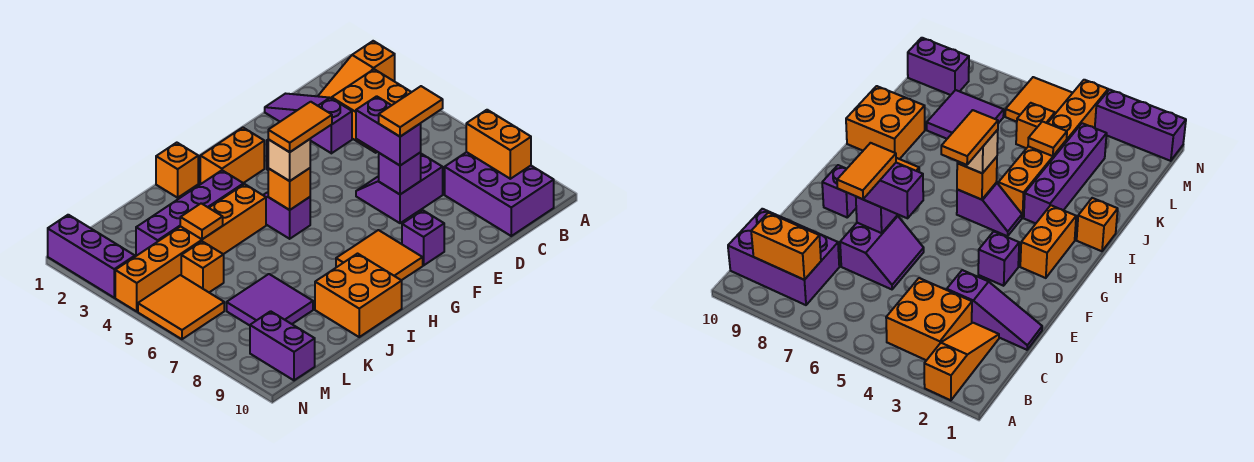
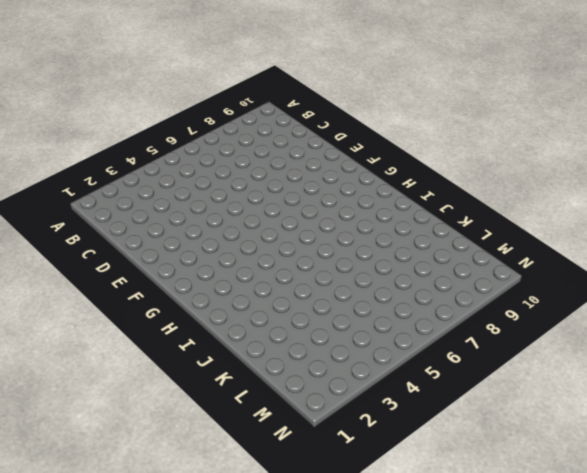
none -> orange slope A2:C2 level 1 top A
none -> orange brick B3:C4 level 1
none -> purple brick B8:C10 level 1

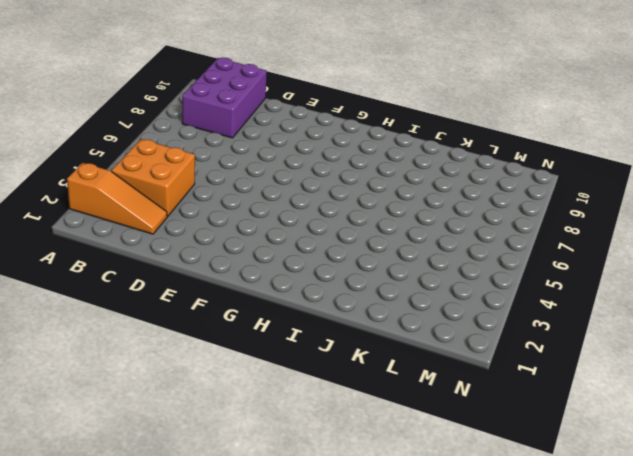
none -> purple slope D1:D3 level 1 top 3
none -> purple slope D6:E7 level 1 top 7
none -> purple brick F3 level 1

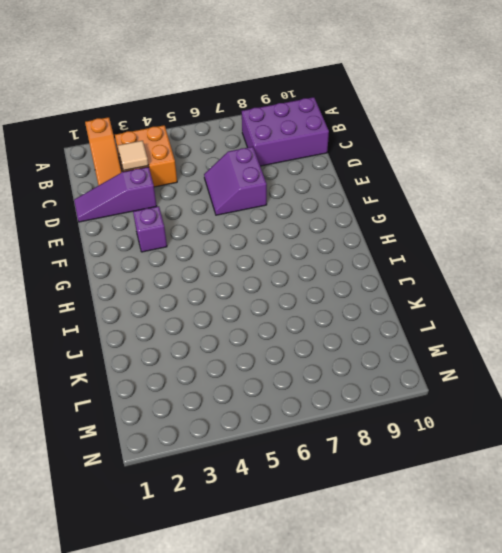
tan tile C3 level 2 -> none
none -> purple brick F9 level 1
none -> orange brick G2:H2 level 1
none -> orange tile G8:H9 level 1

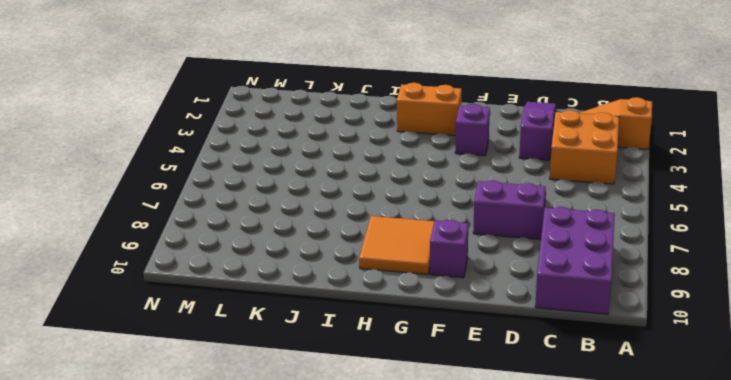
none -> purple slope H4:H5 level 1 top 5
none -> orange brick I1 level 1
none -> purple brick I3:L3 level 1

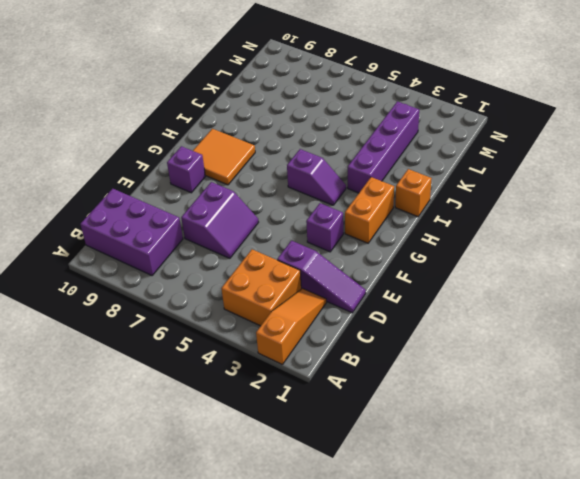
none -> orange brick I4:N4 level 1
none -> orange brick I9:J10 level 1
none -> purple tile K7:L8 level 1

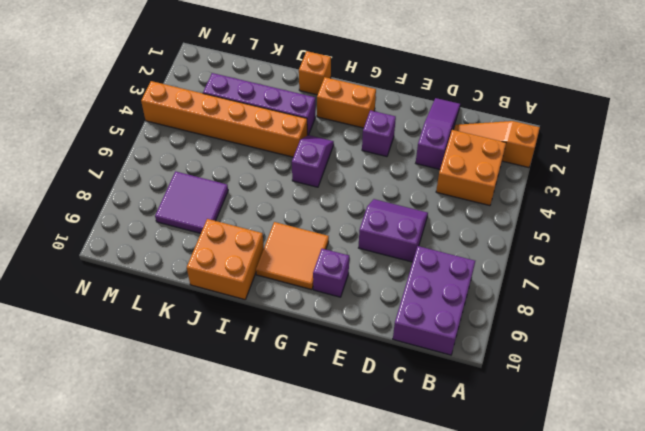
none -> orange brick L5 level 1
none -> orange tile M5:N6 level 1
none -> purple brick M9:M10 level 1

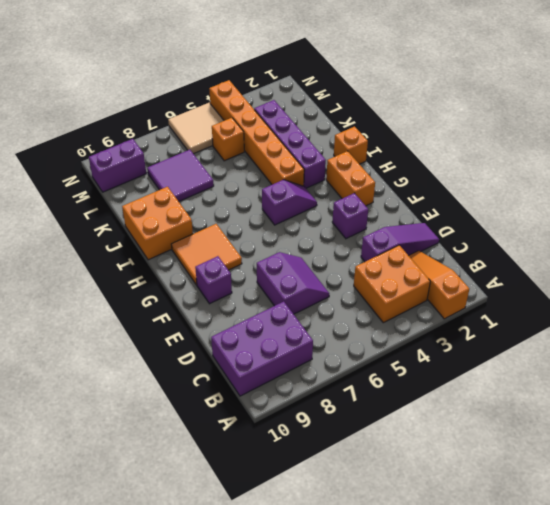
tan tile M5:N6 level 1 -> orange tile M5:N6 level 1
none -> purple brick N1:N3 level 1
none -> orange brick B8:B9 level 2
none -> purple brick E7 level 2

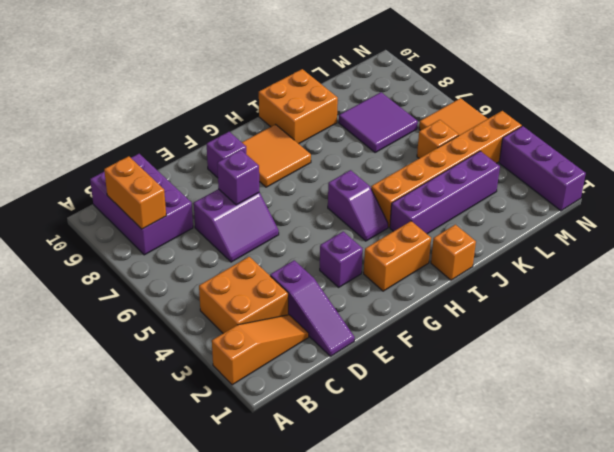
none -> purple brick M9:M10 level 1
none -> orange brick H5 level 2
none -> orange tile K4 level 2

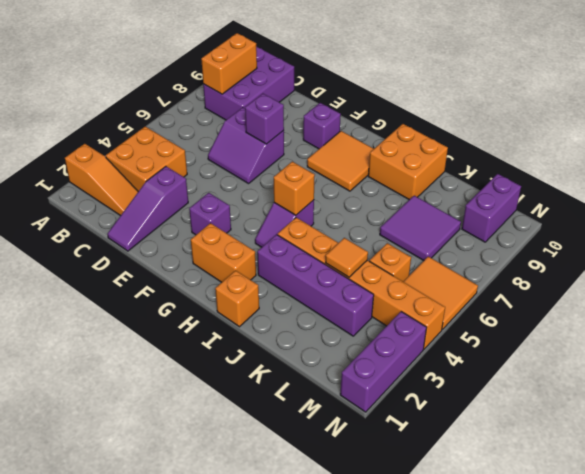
none -> purple brick E6:E7 level 3
none -> tan brick H5 level 3
none -> orange tile D7:E7 level 4

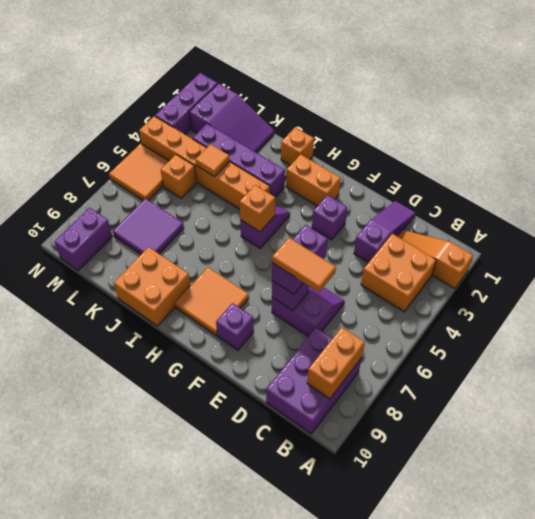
purple slope K1:M2 level 1 top M -> none
none -> tan brick H5 level 3
none -> orange tile G5:H5 level 4

